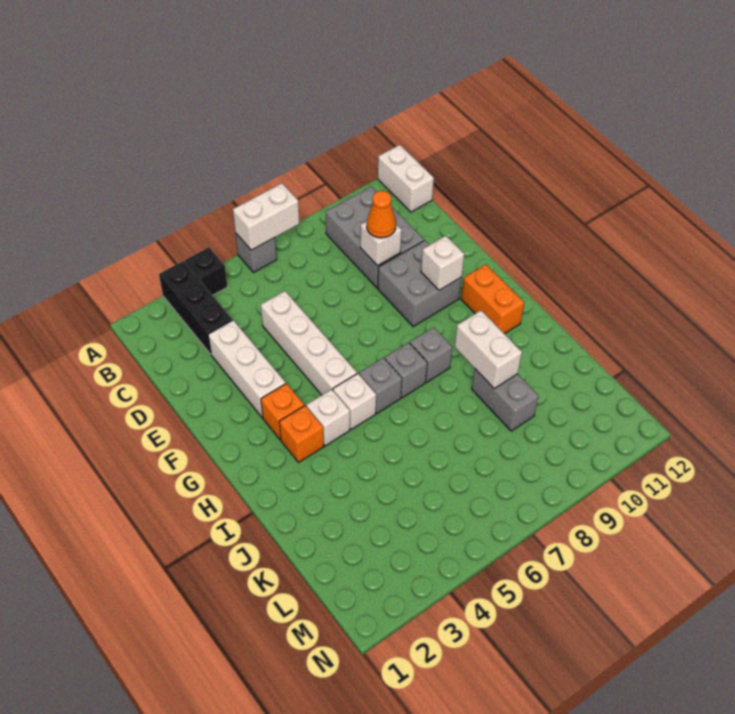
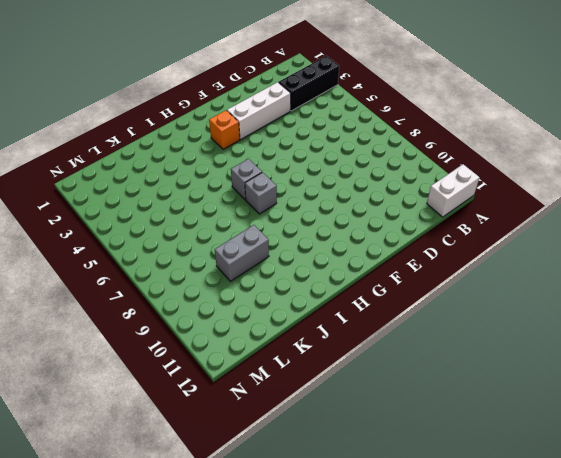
none -> black brick A4 level 1
none -> grey brick A6 level 1
none -> grey brick B9:D10 level 1

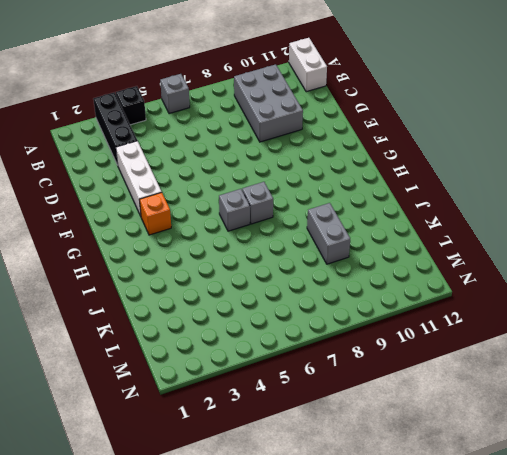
none -> white brick D5:G5 level 1
none -> grey brick E9:F10 level 1
none -> orange brick G11:H11 level 1

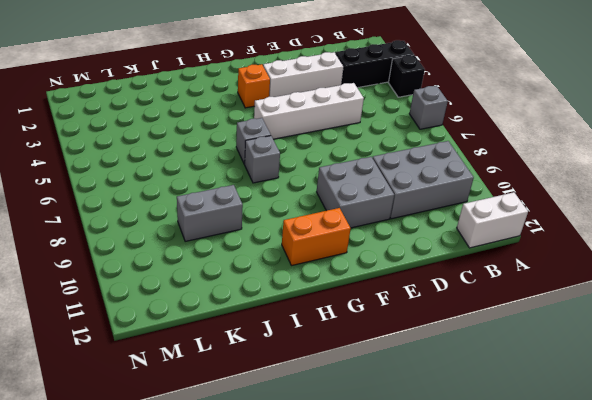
none -> orange brick H3 level 1
none -> white brick H4 level 1
none -> white brick H5 level 1

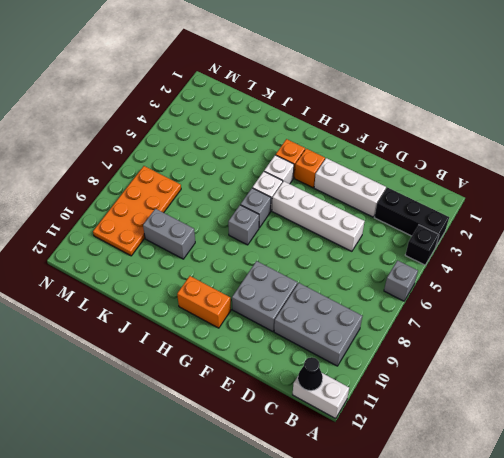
black cone B12 level 2 -> none
orange plate L7:M10 level 1 -> none
none -> grey brick H8 level 1
none -> white brick A6:A7 level 2
none -> white brick D9 level 2

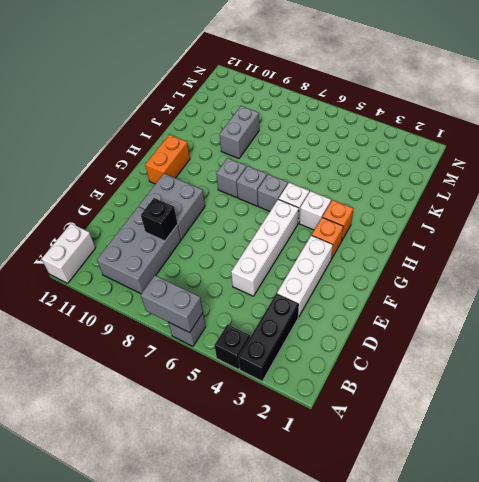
grey brick A6:A7 level 2 -> white brick A6:A7 level 2
black brick D9 level 2 -> white brick D9 level 2
none -> white brick F10 level 2
none -> white brick I9:J9 level 2
none -> orange cone D9 level 3

